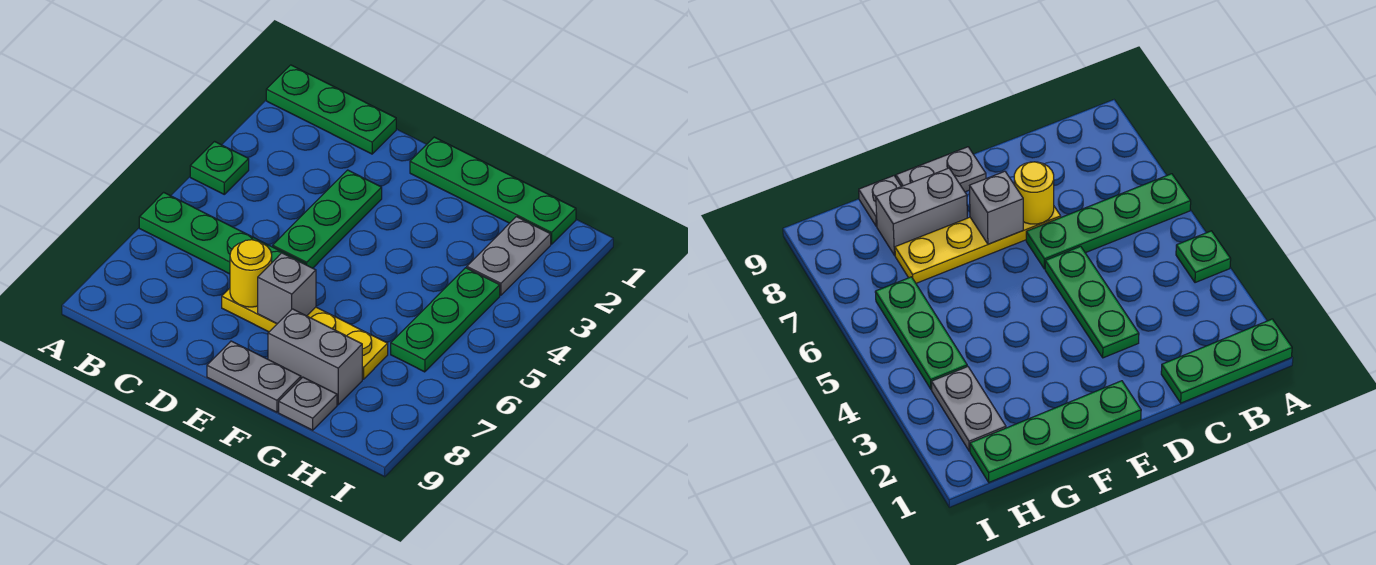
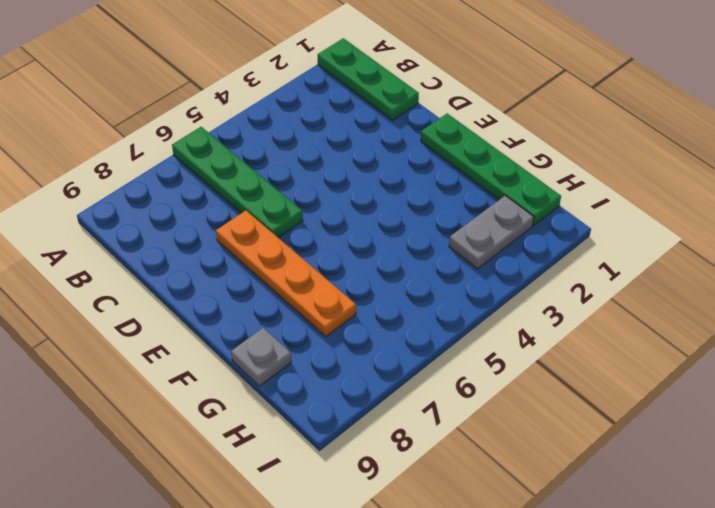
orange plate D7:G7 level 1 -> yellow plate D7:G7 level 1
none -> green plate A4 level 1
none -> green plate D3:D5 level 1
none -> grey plate E9:F9 level 1

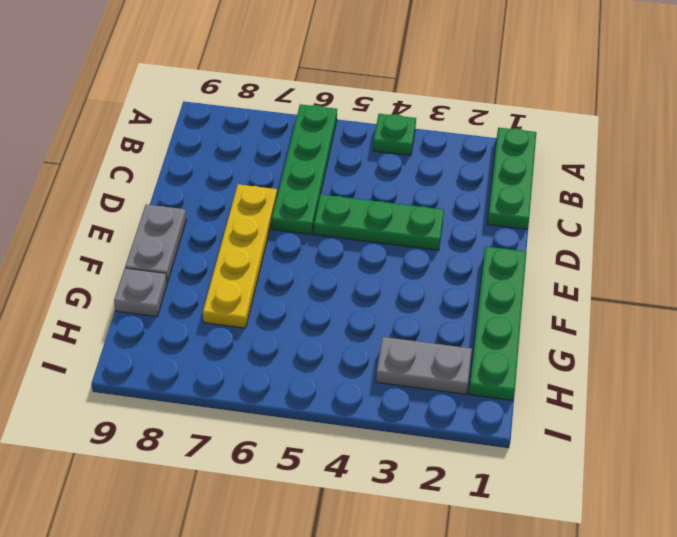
none -> grey brick F8:G8 level 1
none -> green plate H4:H6 level 1
none -> yellow round brick D7 level 2

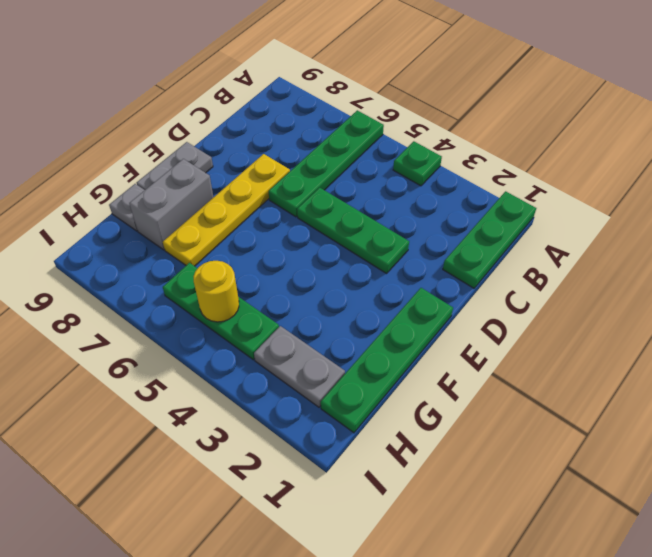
yellow round brick H5 level 2 -> yellow round brick D7 level 2
none -> grey brick E7 level 2

